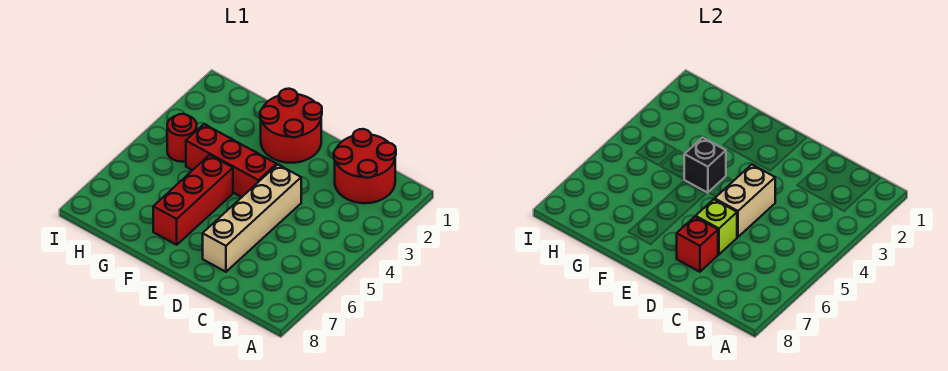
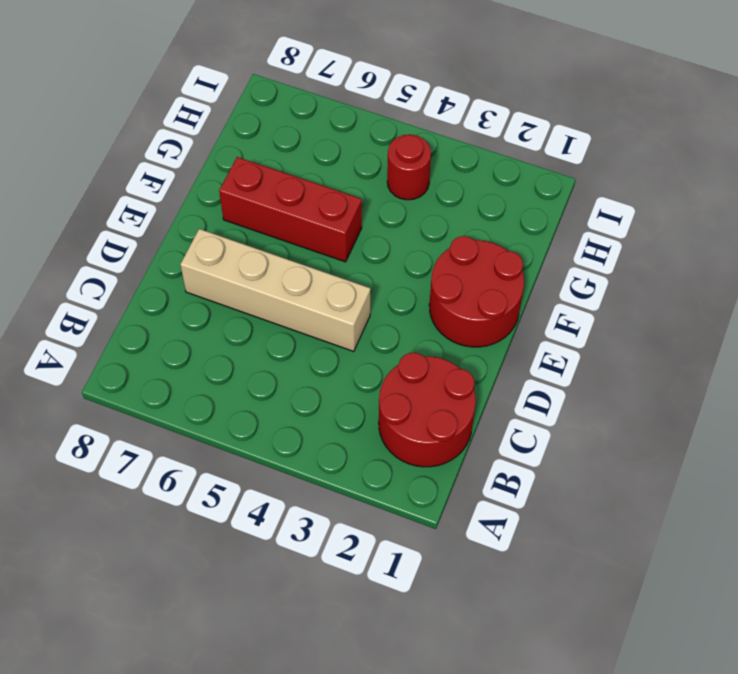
none -> red brick E4:G4 level 1
none -> tan brick D4:D5 level 2

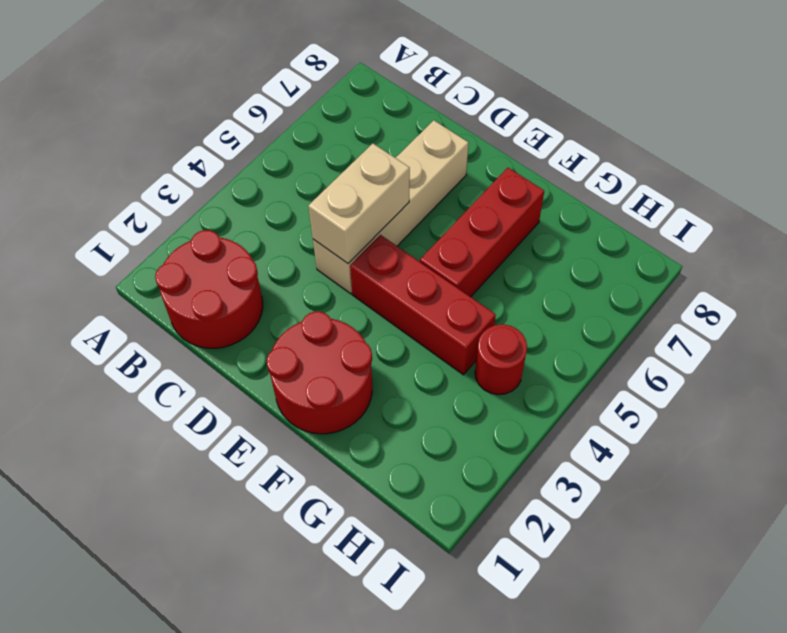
none -> lime brick D6 level 2
none -> red brick D7 level 2

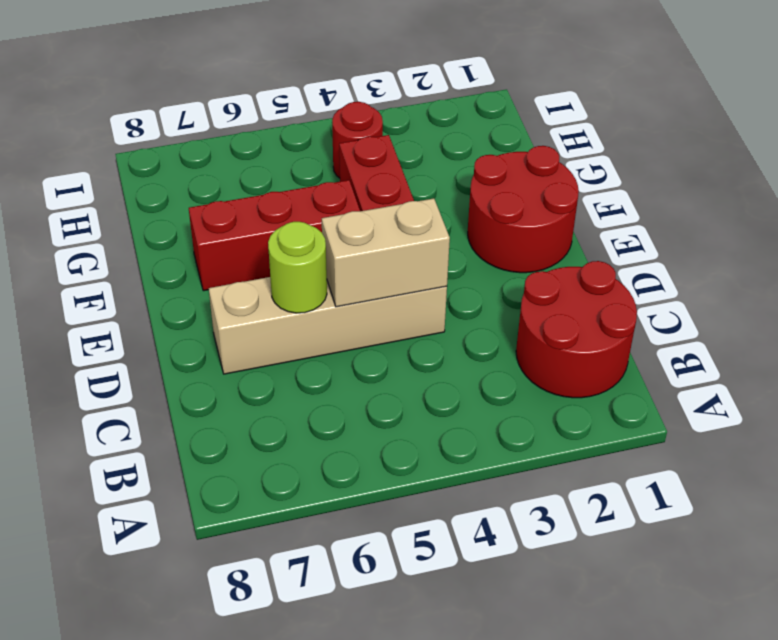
lime round brick D6 level 2 -> lime brick D6 level 2
none -> red brick D7 level 2
none -> black brick F4 level 2

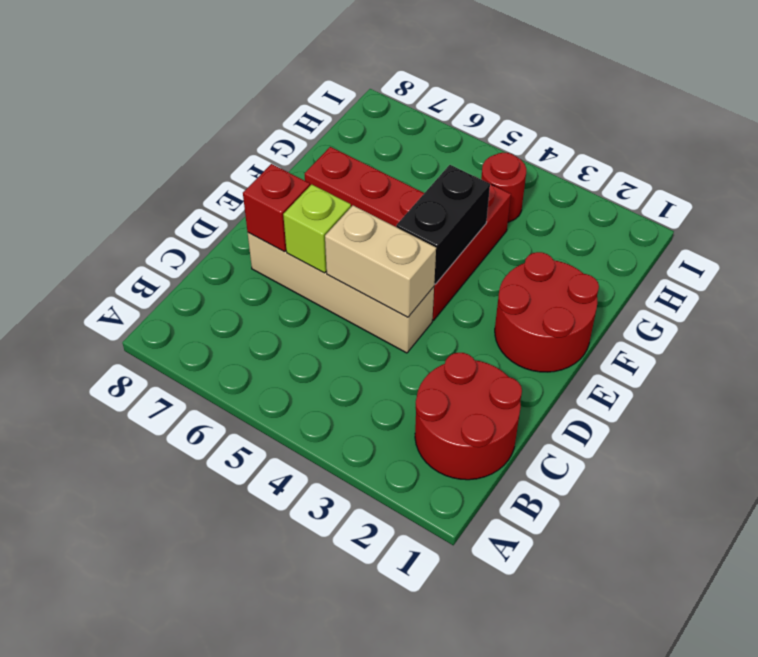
black brick E4:F4 level 2 -> black brick F4 level 2

